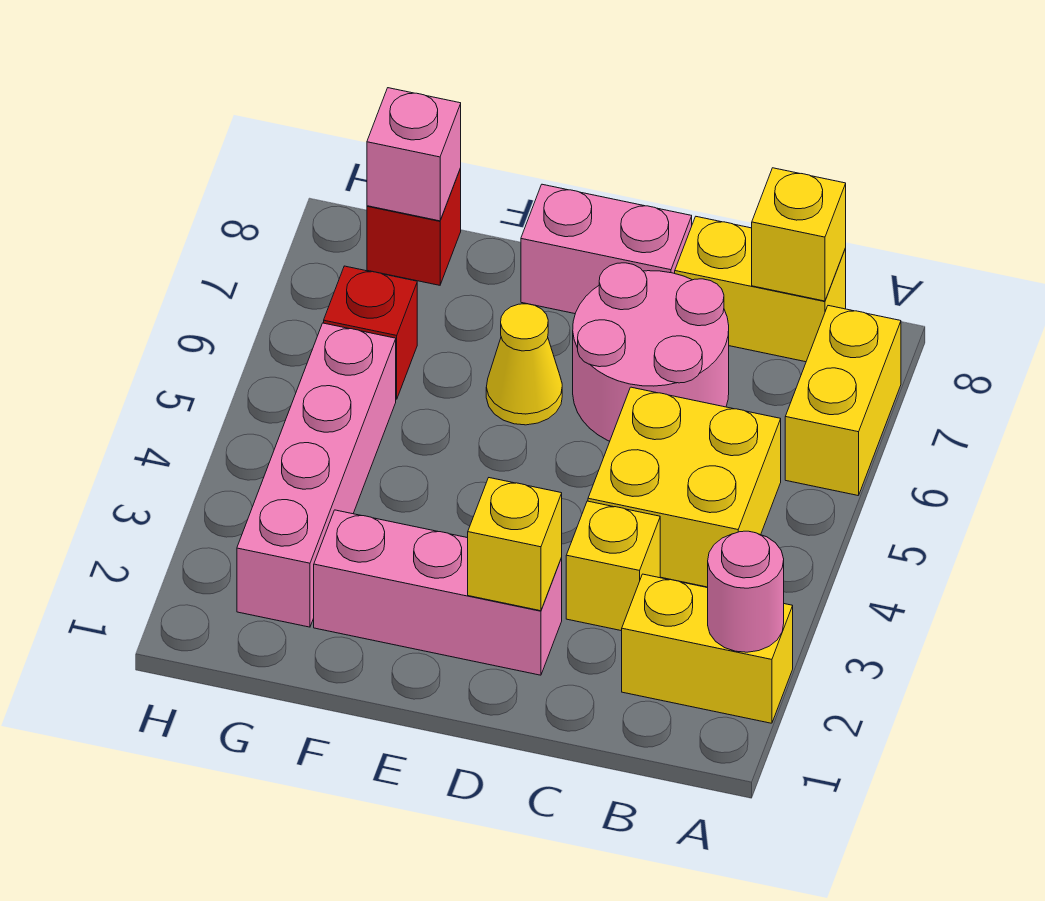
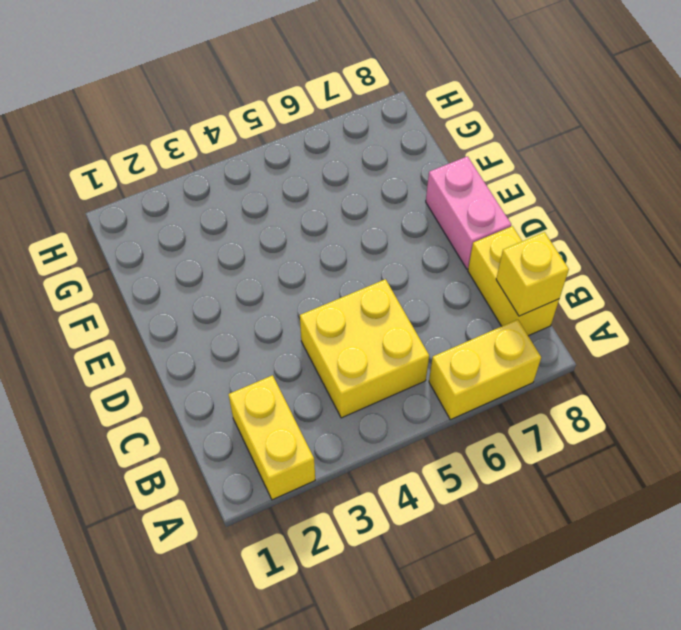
none -> yellow brick C3 level 1
none -> pink round brick C6:D7 level 1
none -> pink brick D2:F2 level 1

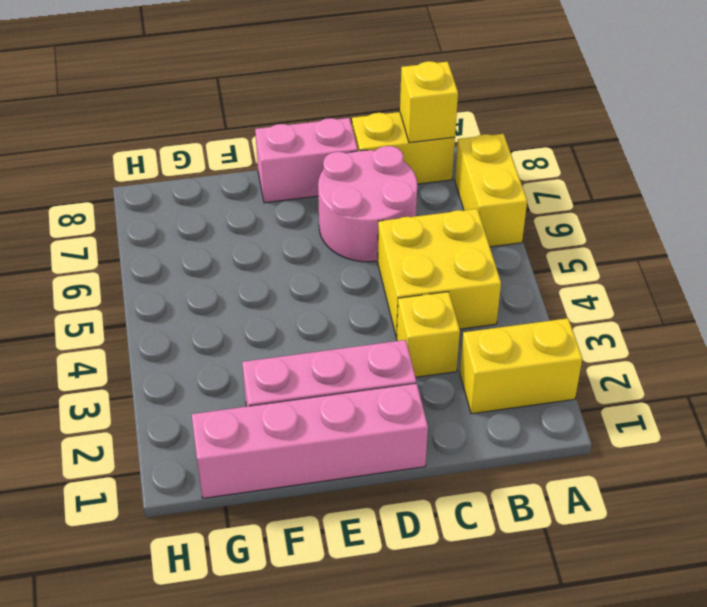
pink brick D1:G1 level 1 -> pink brick G2:G5 level 1
none -> yellow cone E6 level 1
none -> red brick G6 level 1
none -> red brick G8 level 1

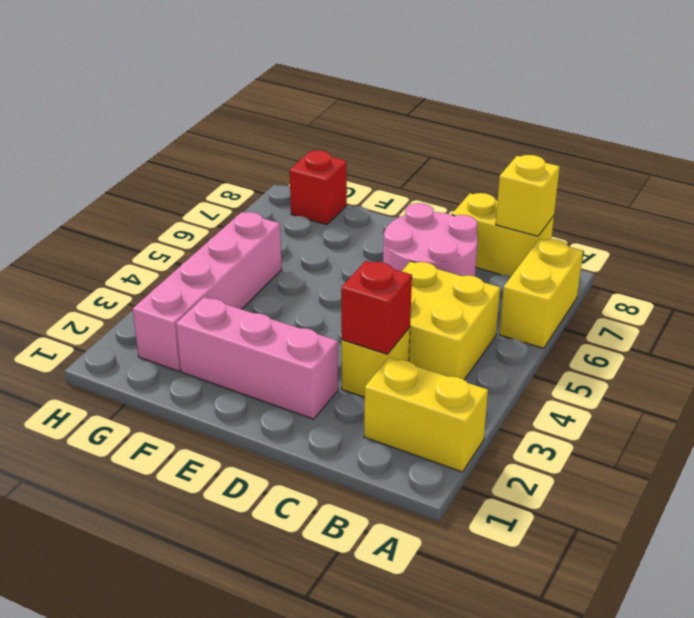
red brick C3 level 2 -> red brick G6 level 1
none -> pink brick D8:E8 level 1
none -> yellow cone E6 level 1
none -> pink round brick A2 level 2

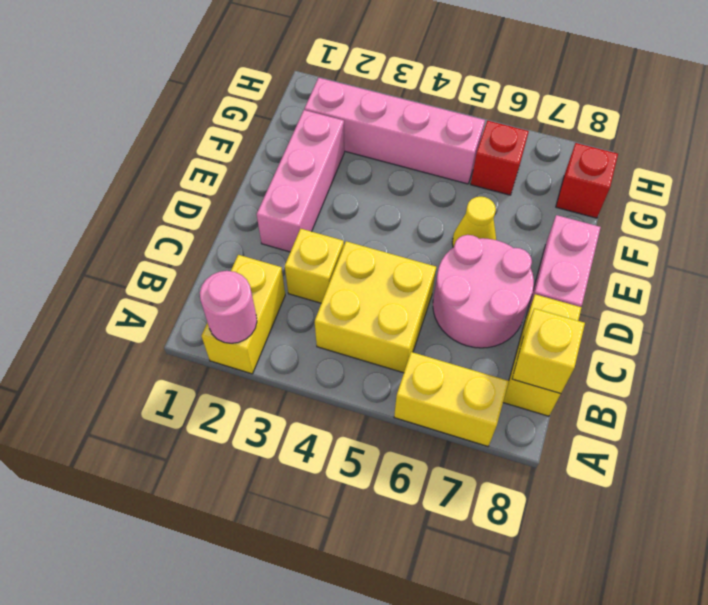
none -> yellow brick D2 level 2
none -> pink brick G8 level 2

